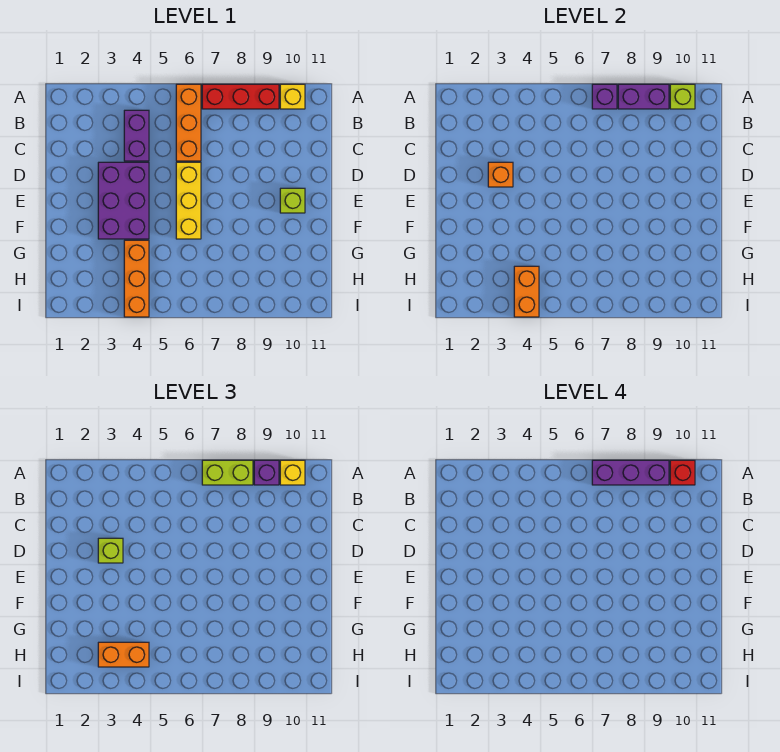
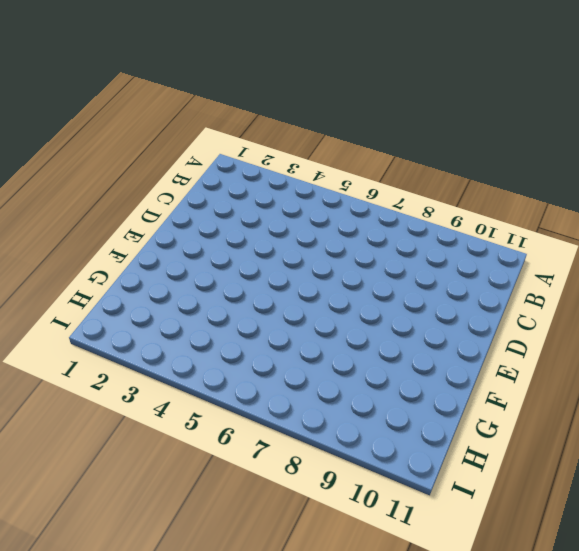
none -> orange brick A6:C6 level 1
none -> red brick A7:A9 level 1
none -> yellow brick A10 level 1

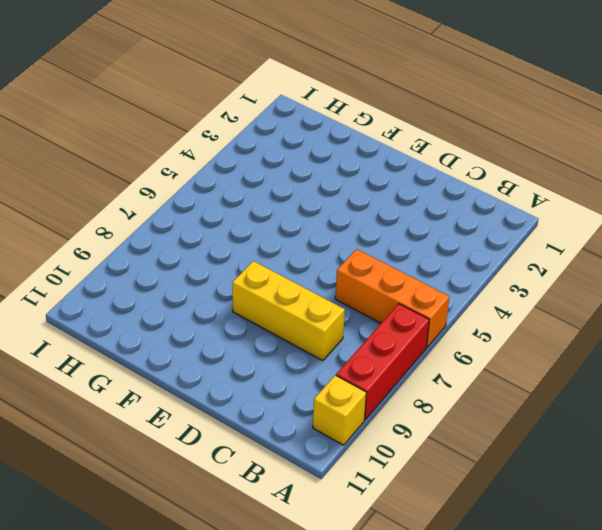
yellow brick C8:E8 level 1 -> yellow brick D6:F6 level 1
none -> purple brick B4:C4 level 1
none -> purple brick D3:F4 level 1
none -> lime brick E10 level 1

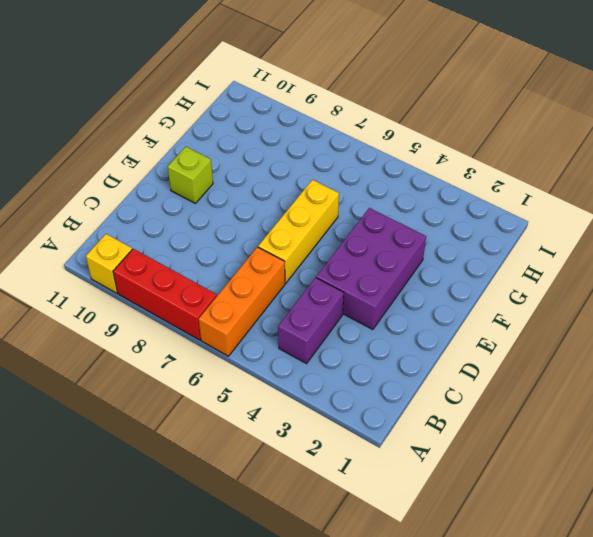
none -> orange brick G4:I4 level 1
none -> purple brick A7 level 2
none -> purple brick A8:A9 level 2

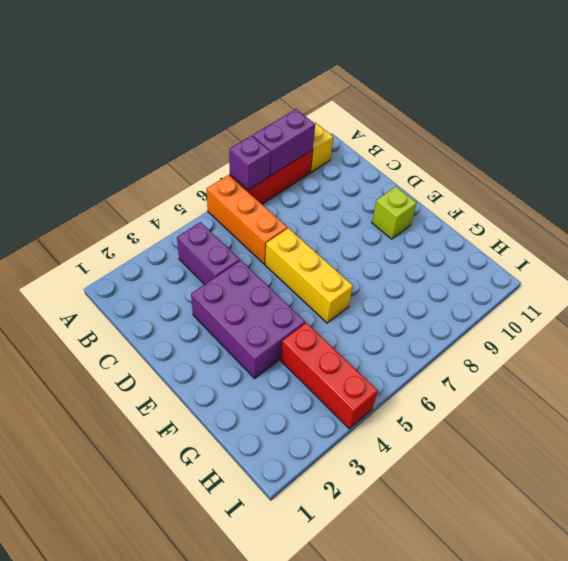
red brick G4:I4 level 1 -> orange brick G4:I4 level 1
none -> lime brick A10 level 2
none -> orange brick D3 level 2
none -> orange brick H4:I4 level 2

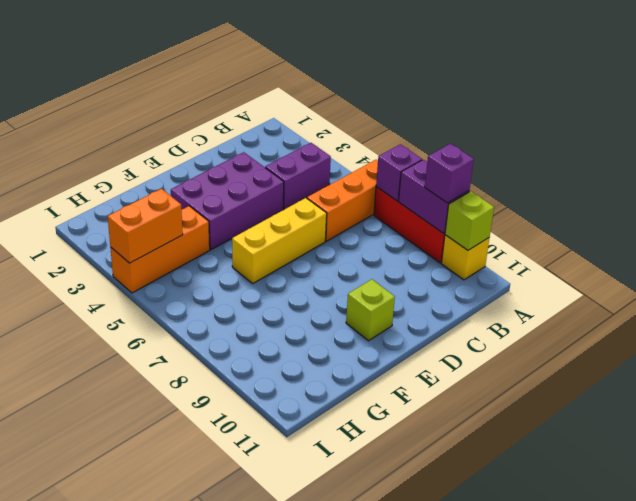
none -> orange brick D3 level 2
none -> lime brick A7:A8 level 3
none -> yellow brick A10 level 3

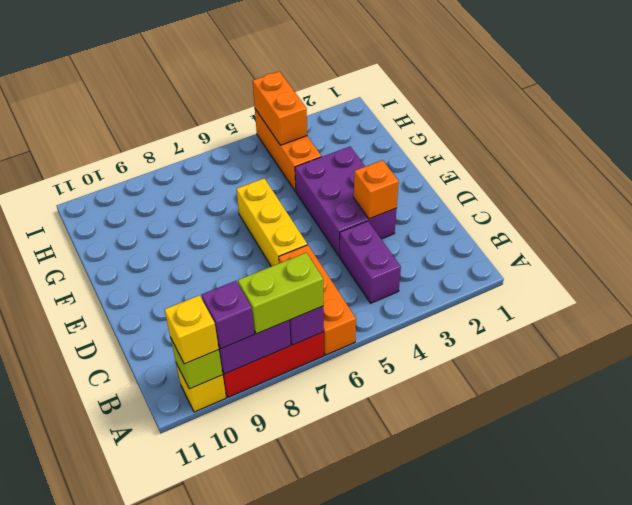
none -> lime brick E10 level 1
none -> lime brick D3 level 3
none -> orange brick H3:H4 level 3

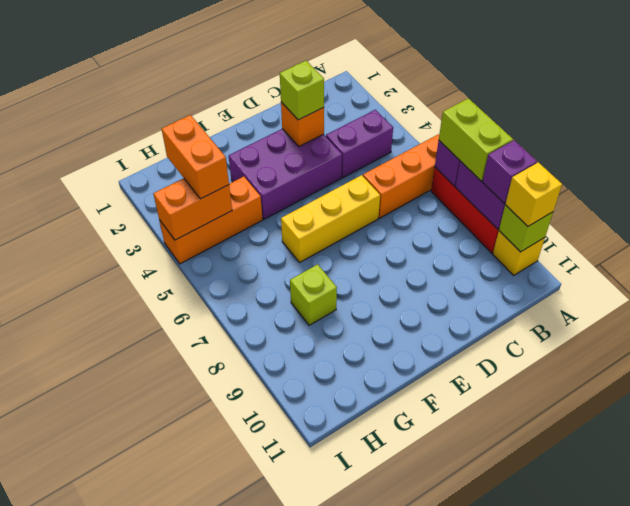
lime brick G8 level 1 -> lime brick E10 level 1
none -> purple brick A7:A9 level 4
none -> red brick A10 level 4

